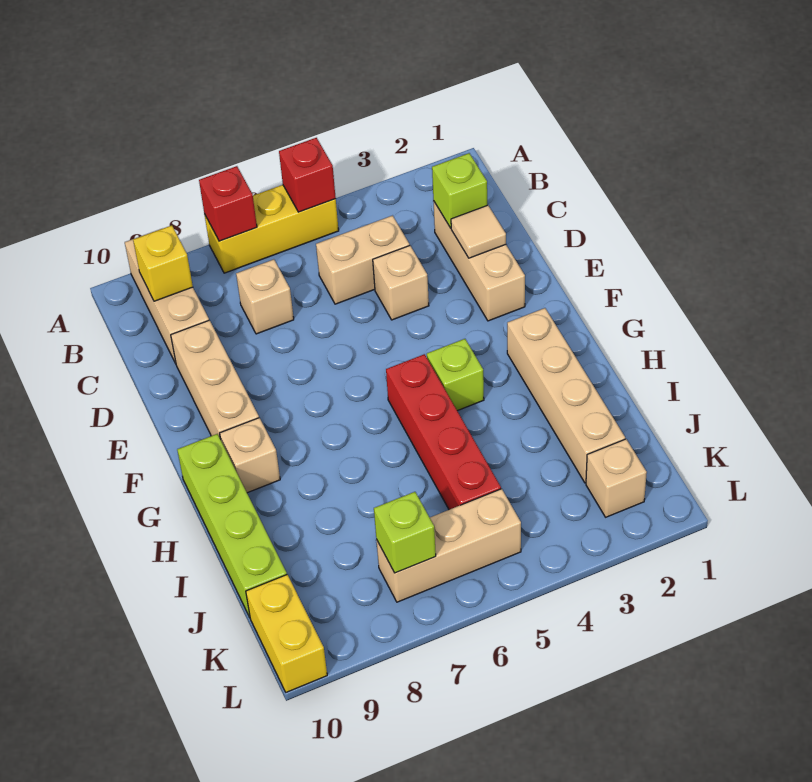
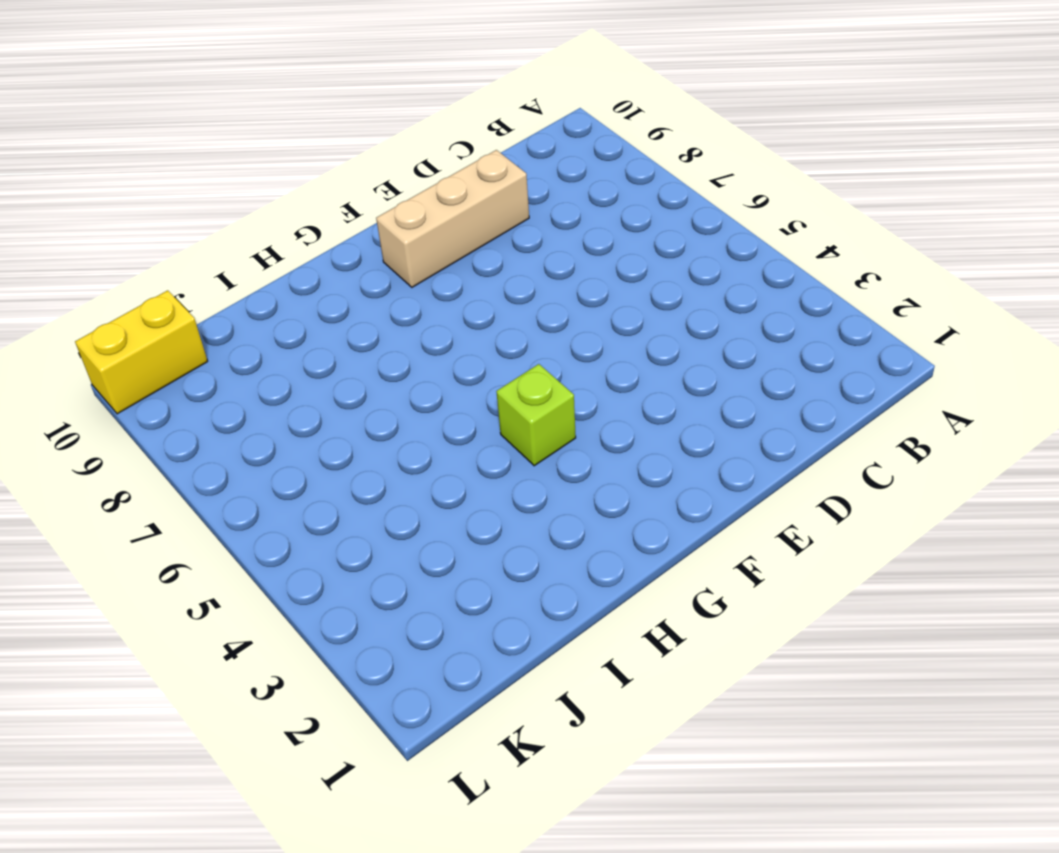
none -> yellow brick A5:A7 level 1
none -> tan brick A9:C9 level 1
none -> tan brick C2:E2 level 1

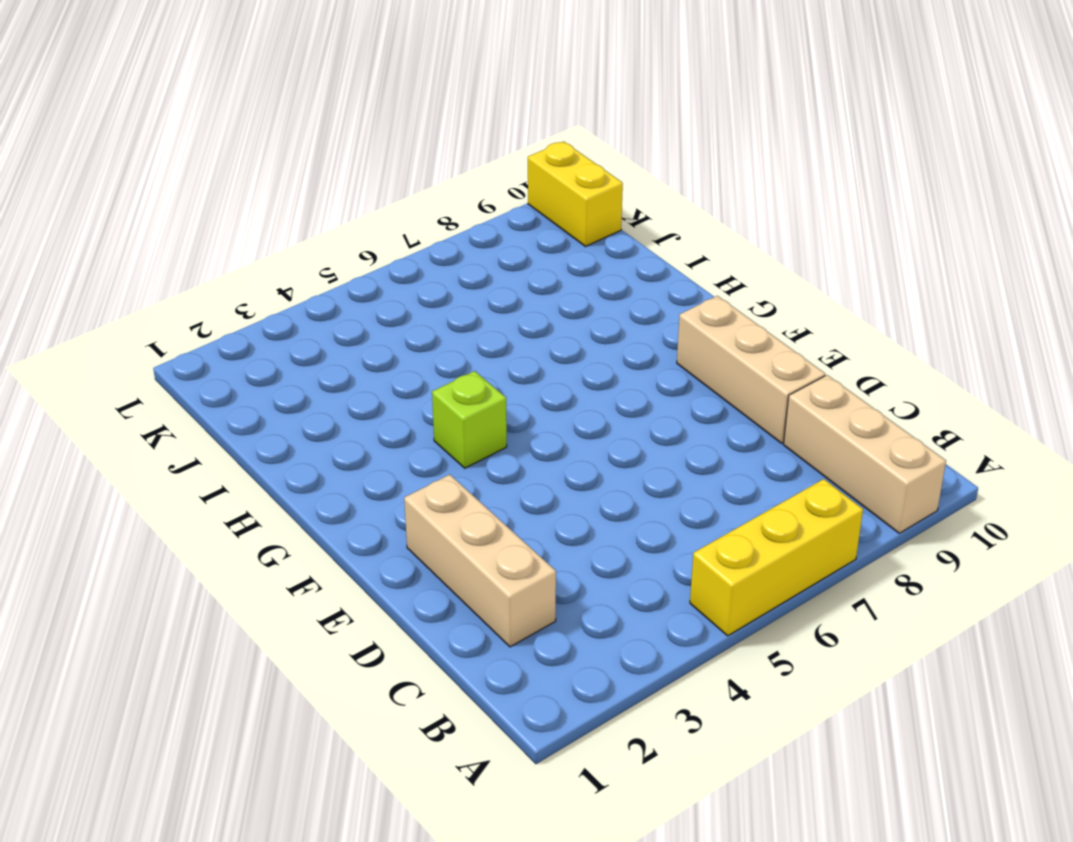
none -> tan brick C4:C5 level 1
none -> tan brick C7 level 1
none -> tan brick D4 level 1

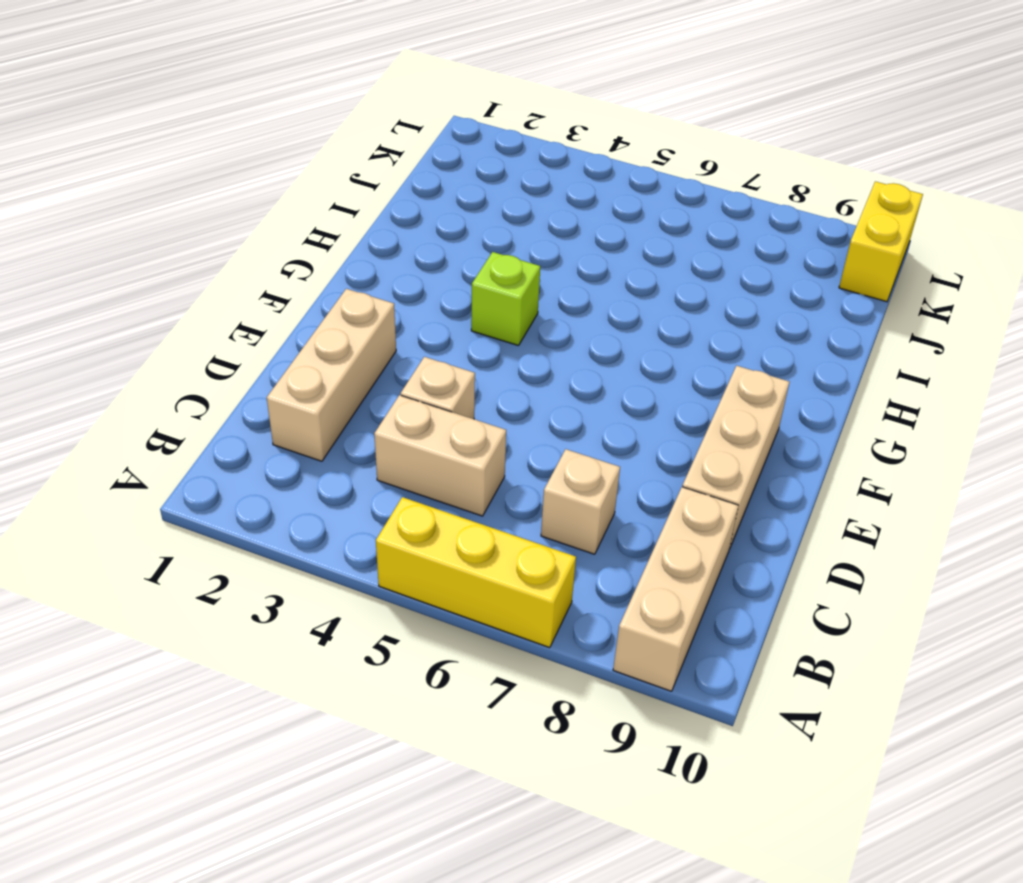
none -> tan brick G2:J2 level 1
none -> red brick G5:J5 level 1
none -> tan brick G9 level 1

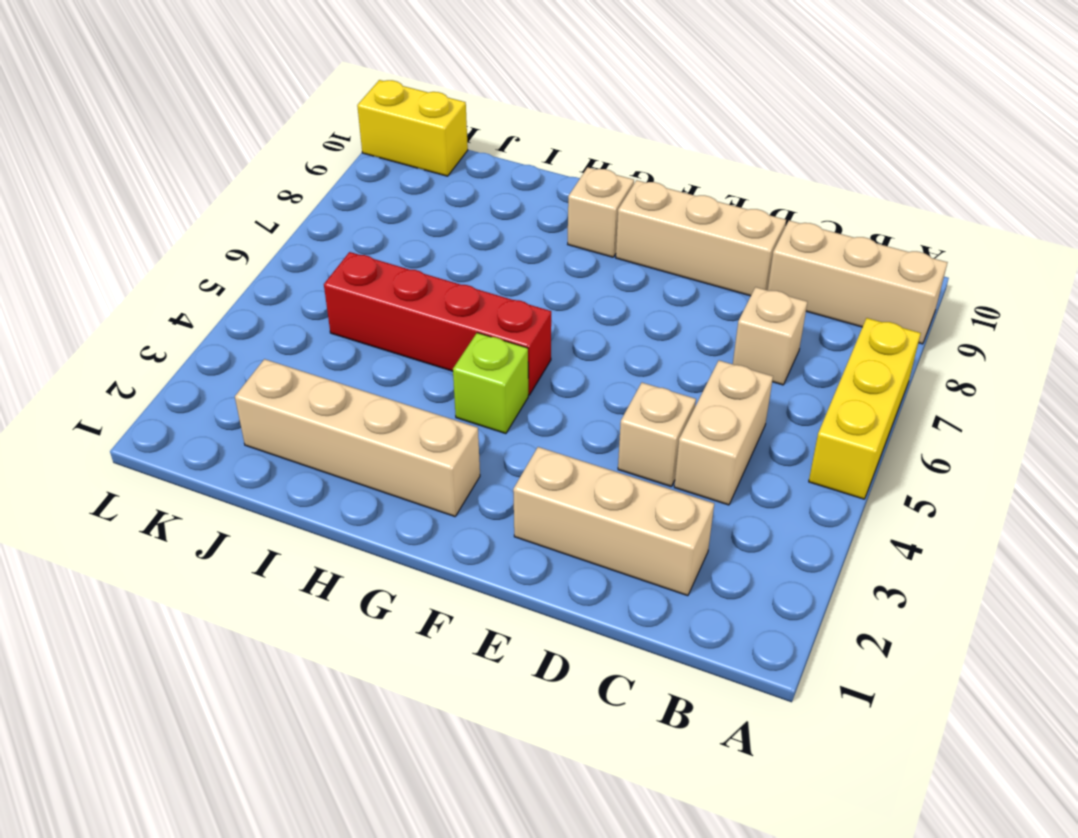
none -> lime brick G10:J10 level 1
none -> tan brick K2 level 1
none -> tan brick K5:K7 level 1

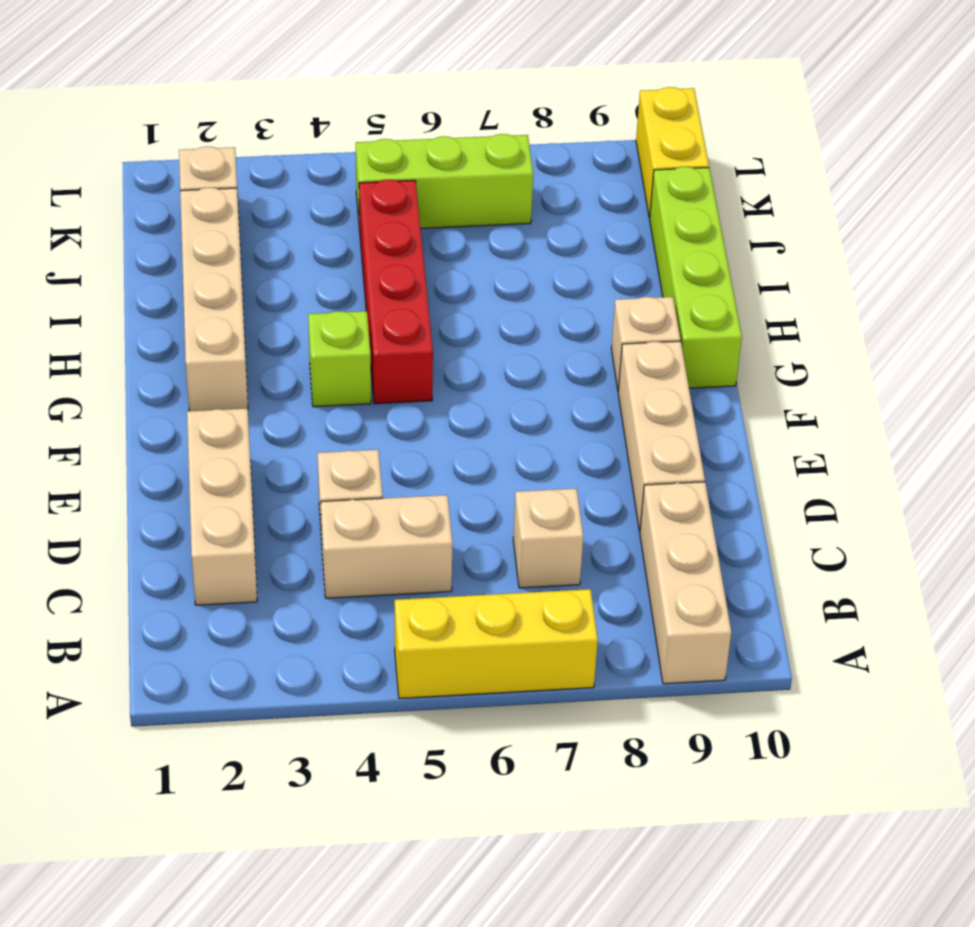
lime brick K5:K7 level 1 -> tan brick K5:K7 level 1
none -> red brick A5 level 2
none -> red brick A7 level 2
none -> yellow brick B9 level 2

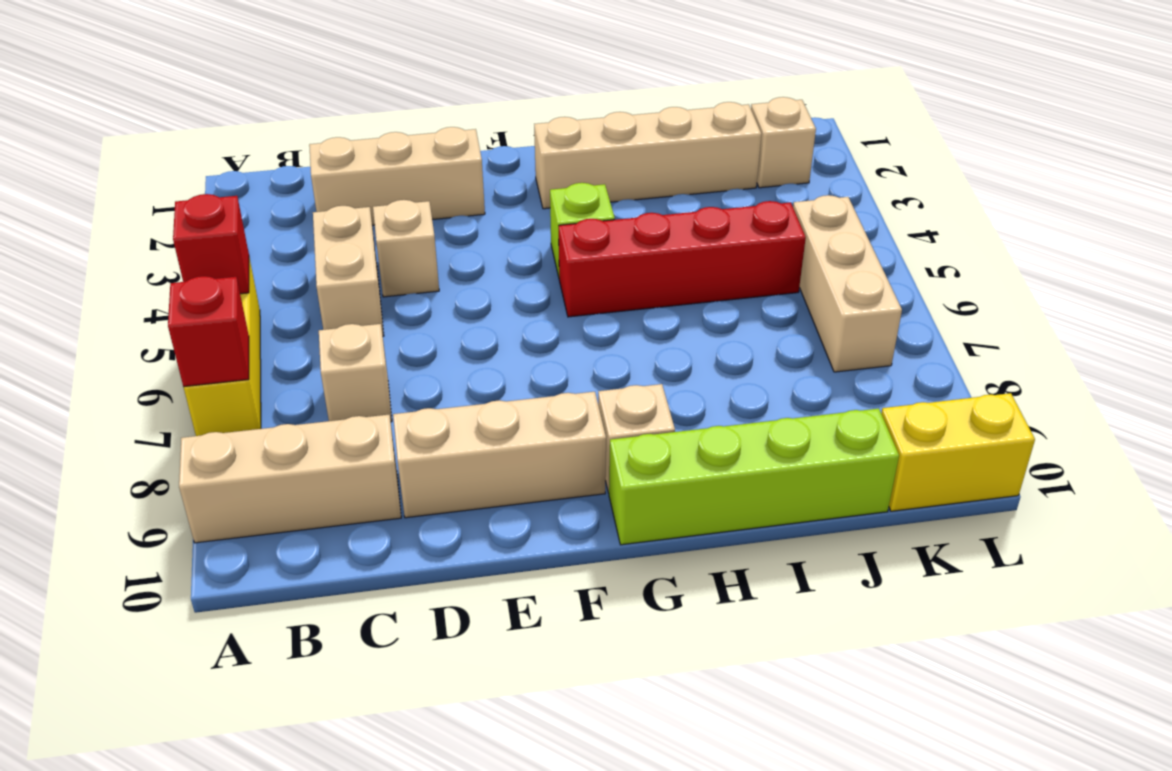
none -> yellow brick B9 level 2
none -> lime brick C2 level 2
none -> tan tile D2 level 2

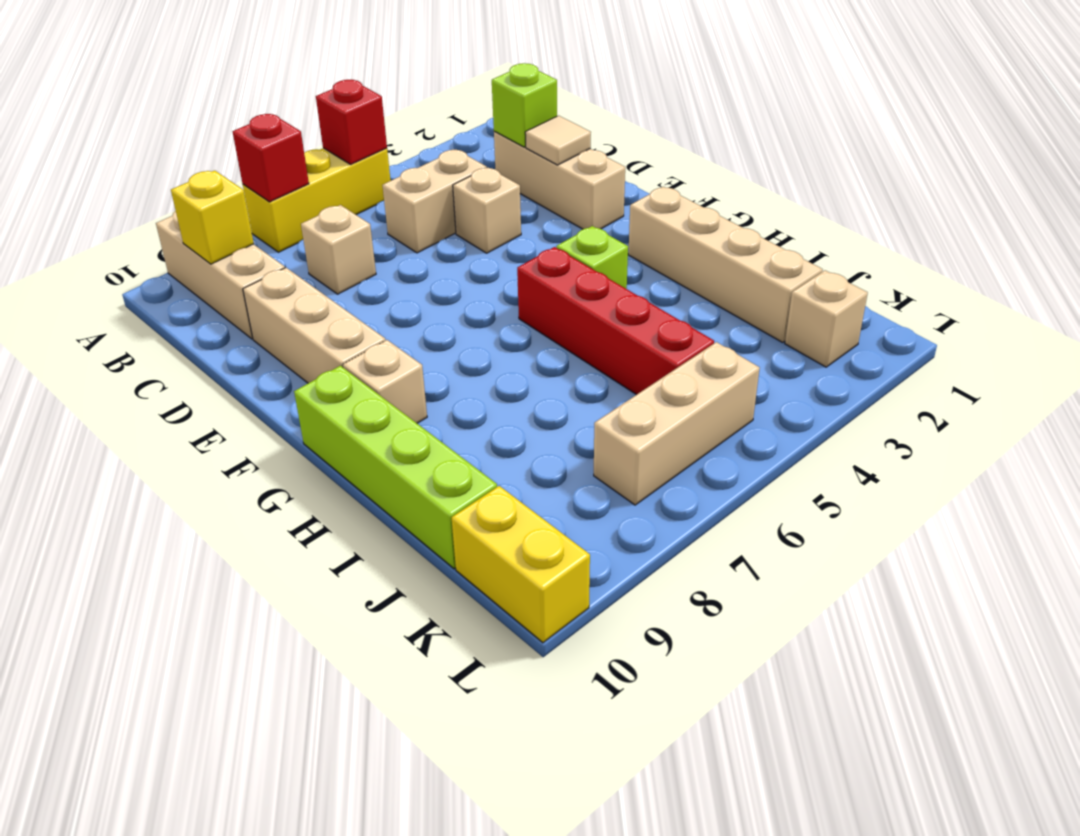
none -> lime brick K7 level 2

